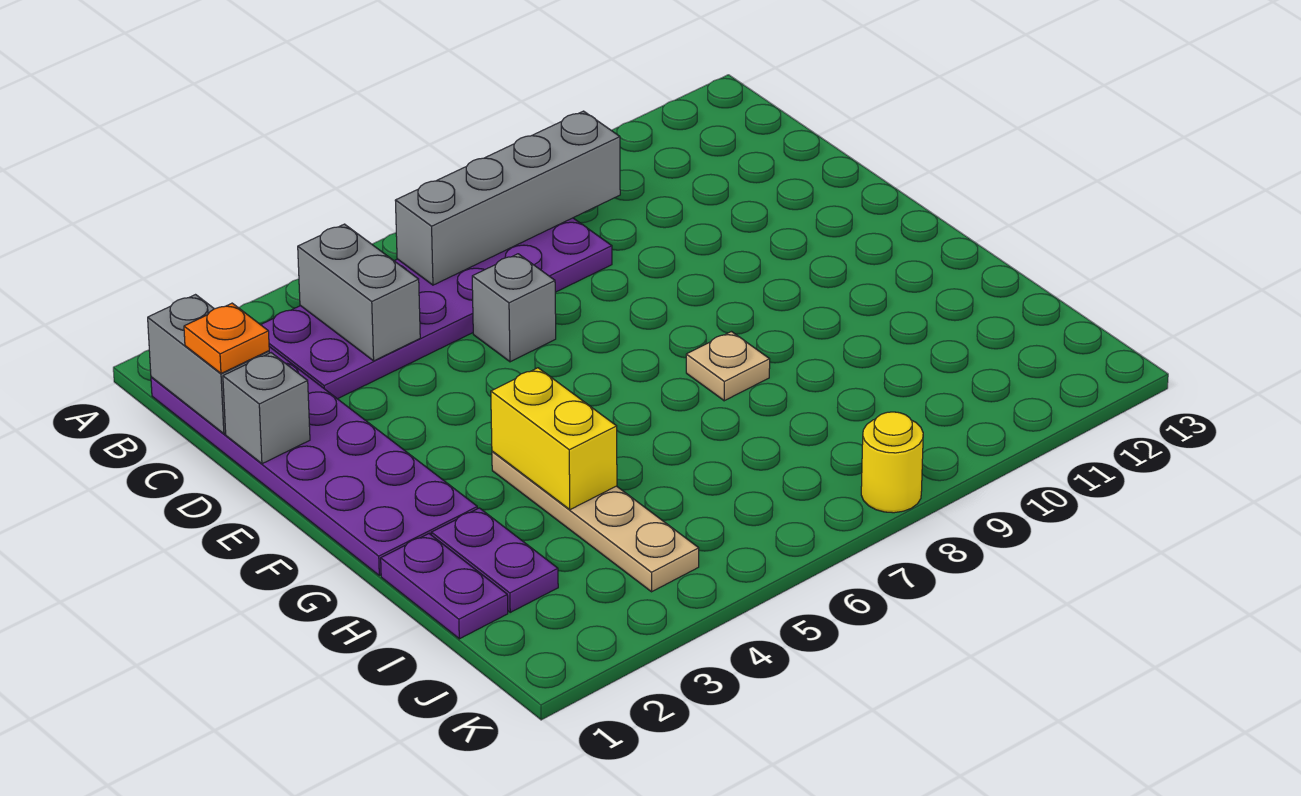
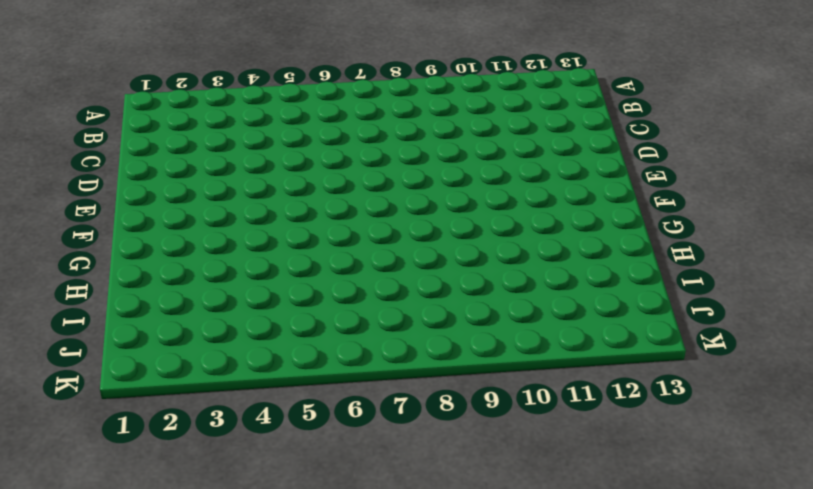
none -> purple plate B1:G2 level 1
none -> purple plate B3:C8 level 1
none -> grey brick D6 level 1

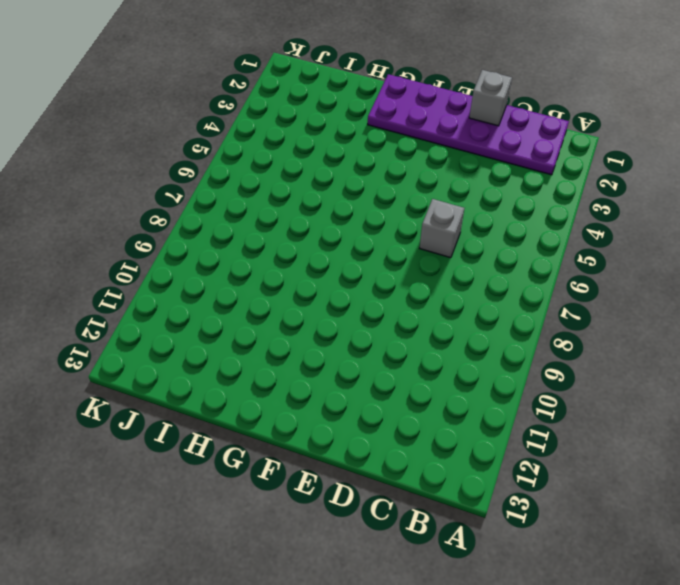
none -> purple plate B3:C8 level 1
none -> tan plate G4:J4 level 1
none -> tan plate G8 level 1

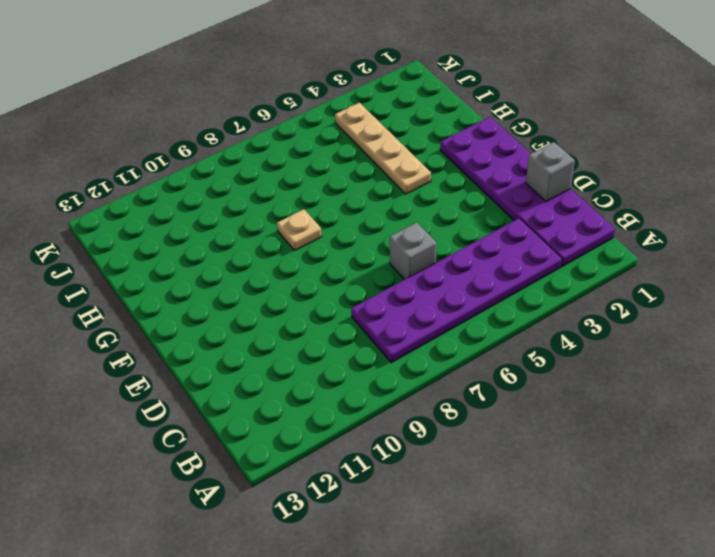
none -> purple plate H1:I1 level 1
none -> purple plate H2:I2 level 1
none -> yellow round brick K8 level 1

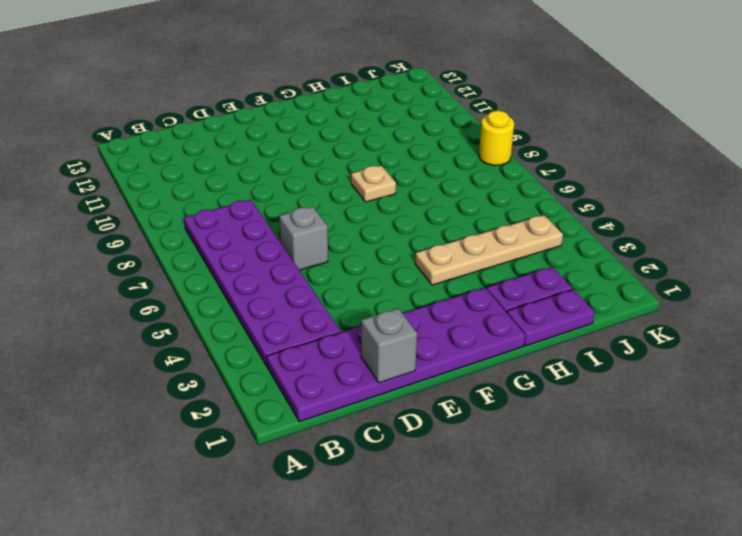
none -> grey brick B1:C1 level 2
none -> grey brick B4:C4 level 2
none -> grey brick B6:B9 level 2

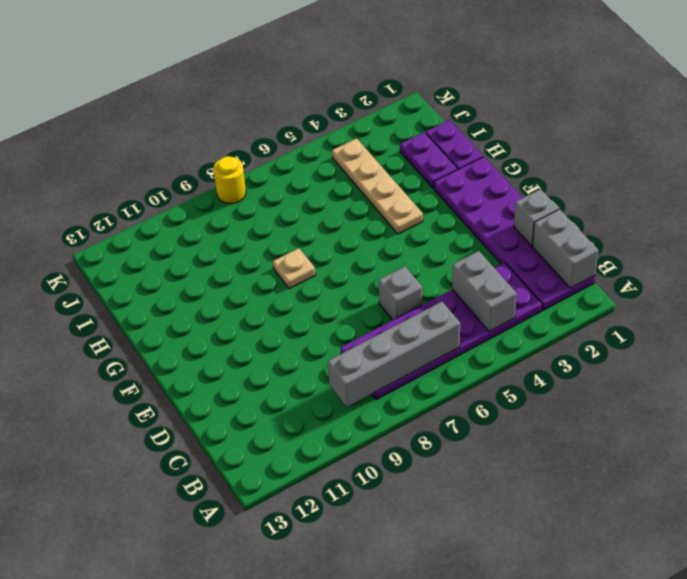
none -> yellow brick G4:H4 level 2
none -> orange plate C1 level 3

